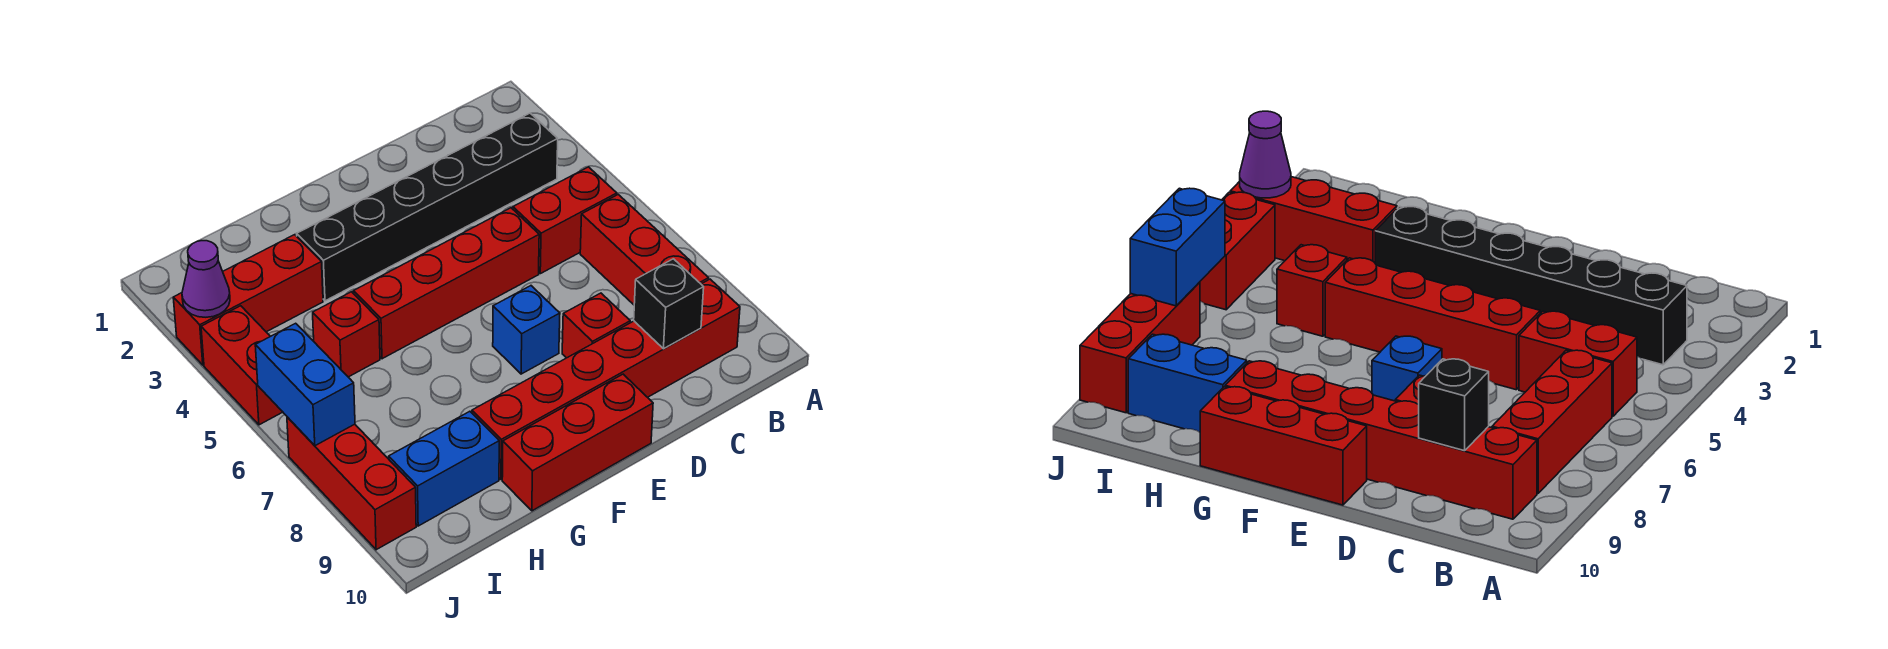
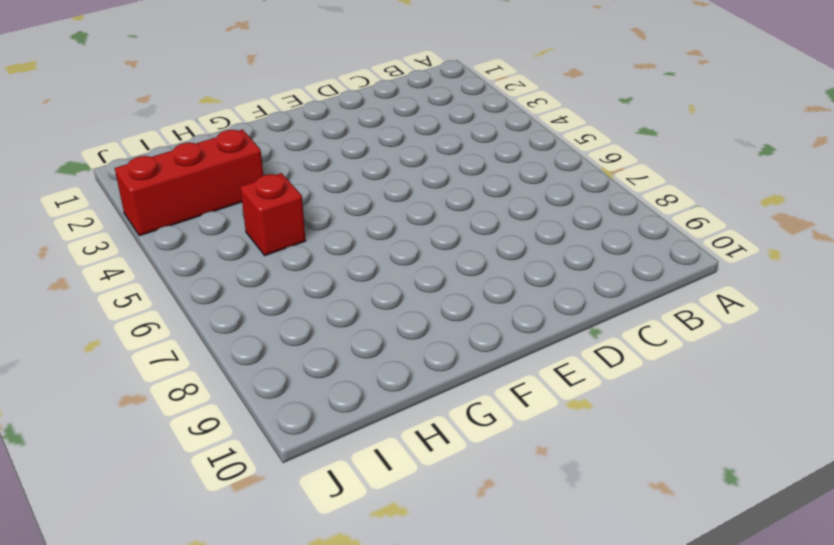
none -> black brick B3:G3 level 1
none -> red brick B5:C5 level 1
none -> red brick B6:B8 level 1

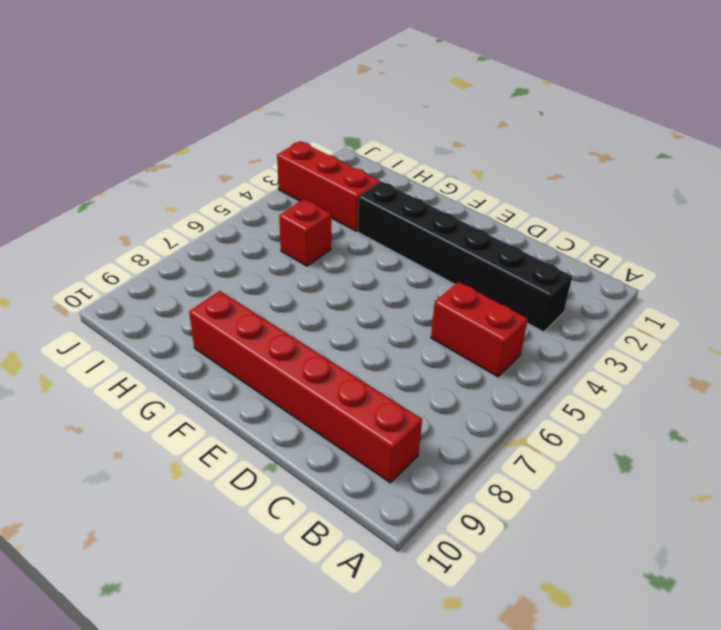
none -> red brick B6:B8 level 1
none -> red brick D5:G5 level 1
none -> red brick D8 level 1

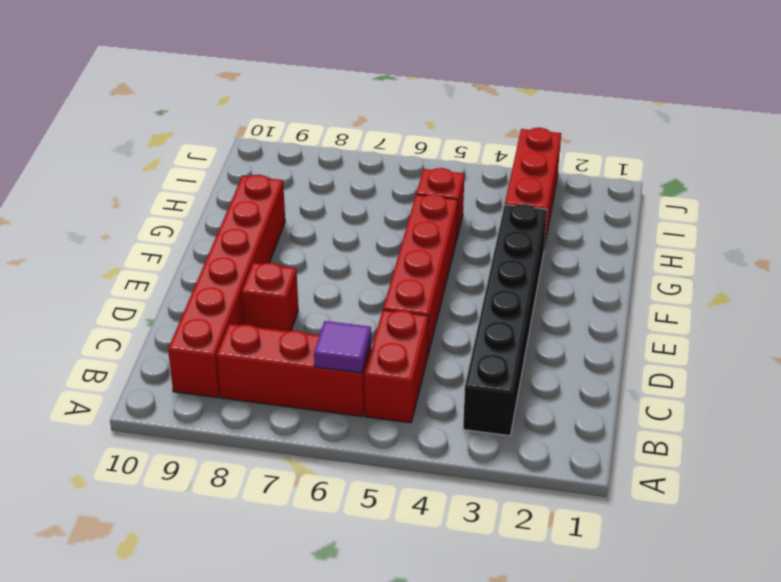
purple tile B6 level 2 -> none
none -> blue brick E7 level 1
none -> red brick E10:G10 level 1
none -> blue brick H9:I9 level 1

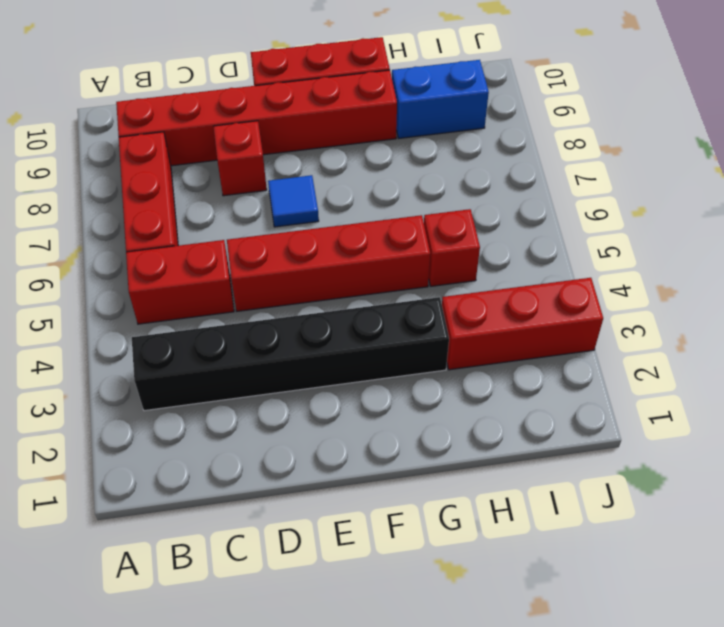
blue tile E7 level 1 -> blue brick E7 level 1
none -> red brick J4:J5 level 1
none -> red brick J7:J9 level 1
none -> black brick C9 level 2

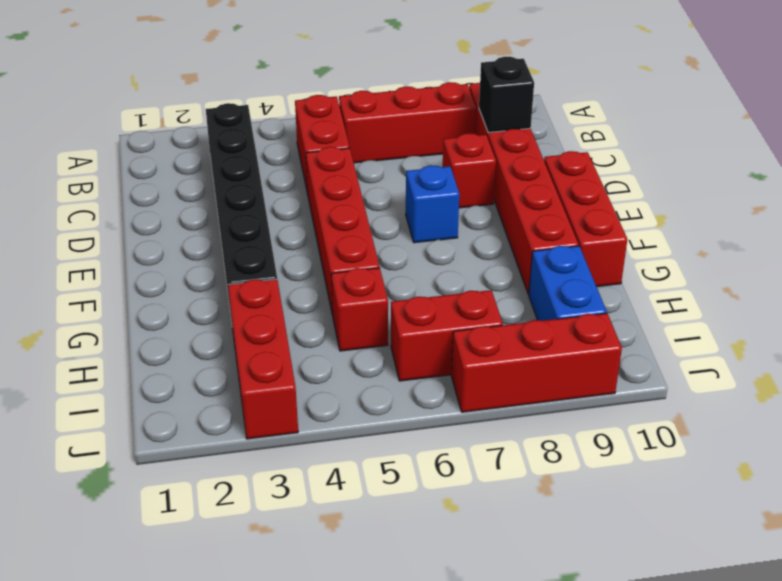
red brick I6:I7 level 1 -> red brick J4:J5 level 1
none -> purple cone J3 level 2
none -> blue brick J6:J7 level 2

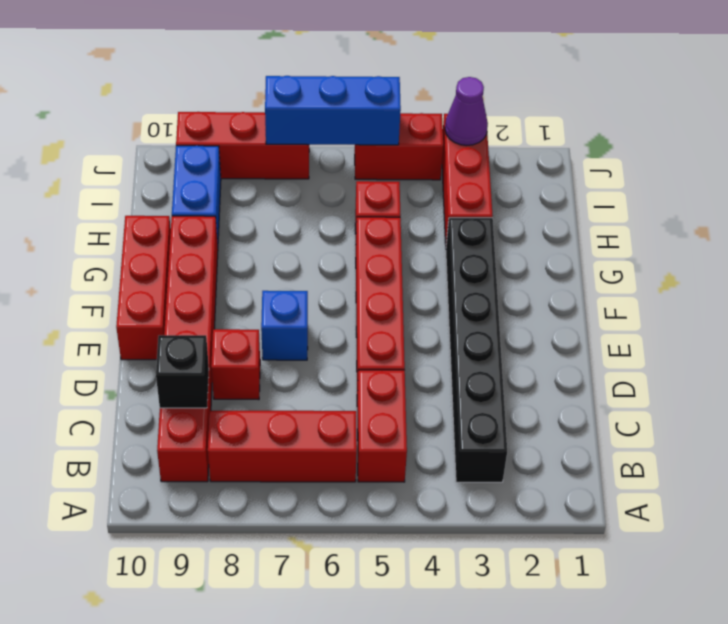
blue brick J5:J7 level 2 -> blue brick J6:J7 level 2

